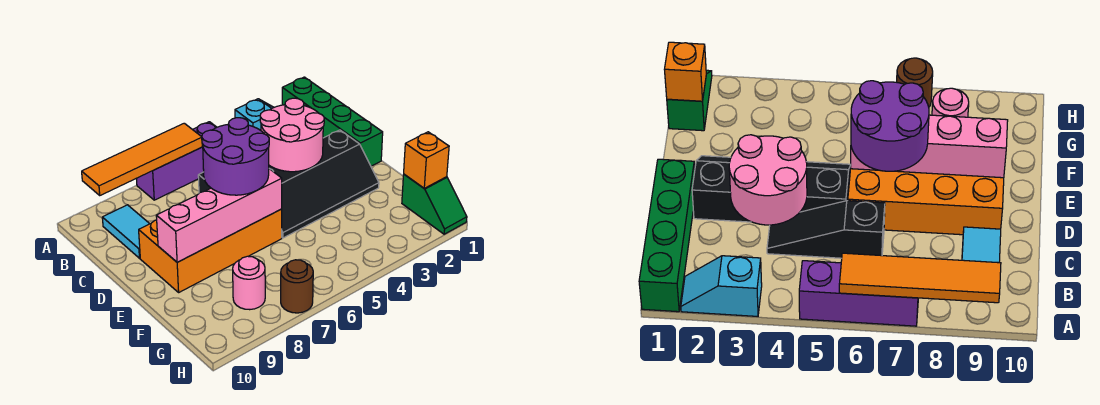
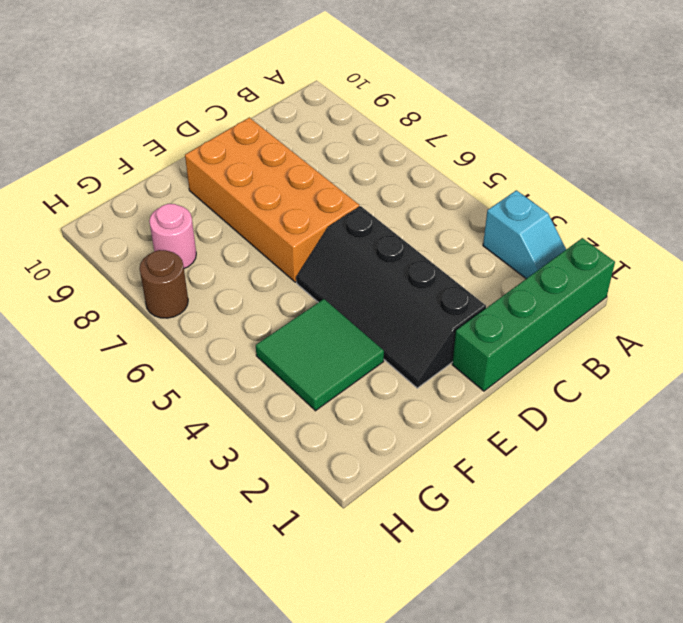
green tile F3:G4 level 1 -> none
none -> purple brick A5:A7 level 1
none -> cyan tile B9:C9 level 1
none -> black slope C4:C6 level 1 top 6

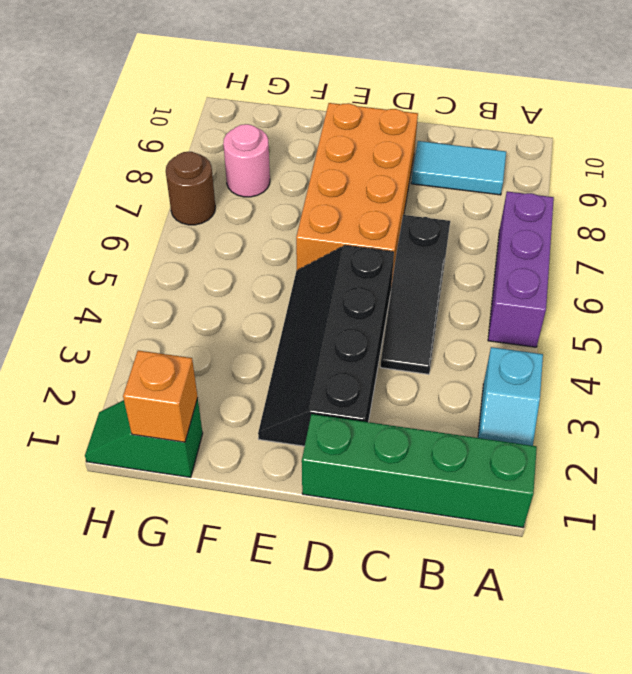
none -> orange tile A6:A9 level 2
none -> pink round brick C3:D4 level 2
none -> pink brick E6:E9 level 2

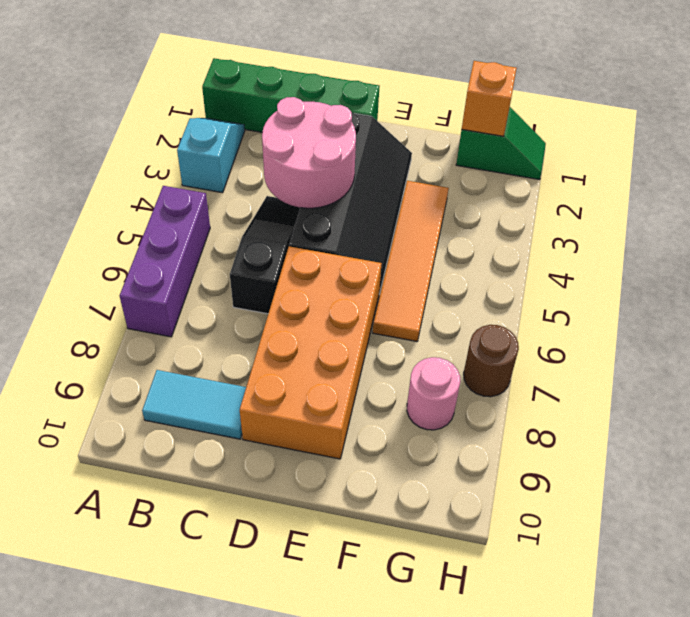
orange tile F3:F6 level 1 -> orange tile A6:A9 level 2
none -> pink brick E6:E9 level 2
none -> purple round brick D6:E7 level 3

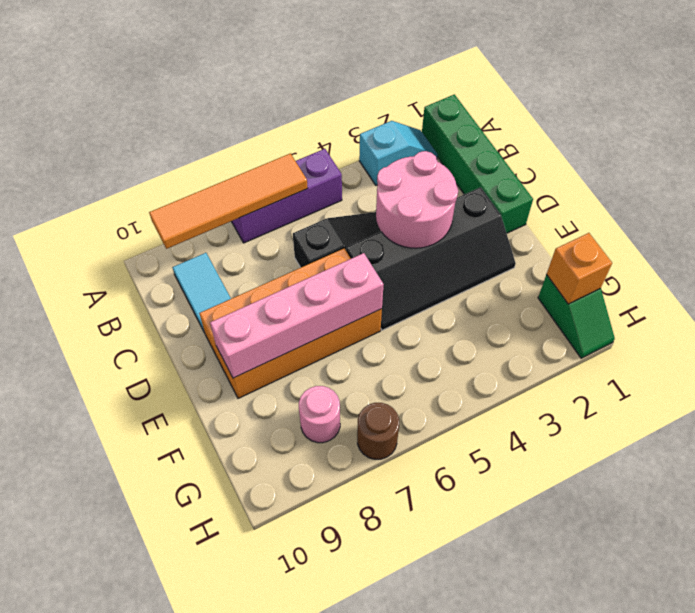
none -> purple round brick D6:E7 level 3

